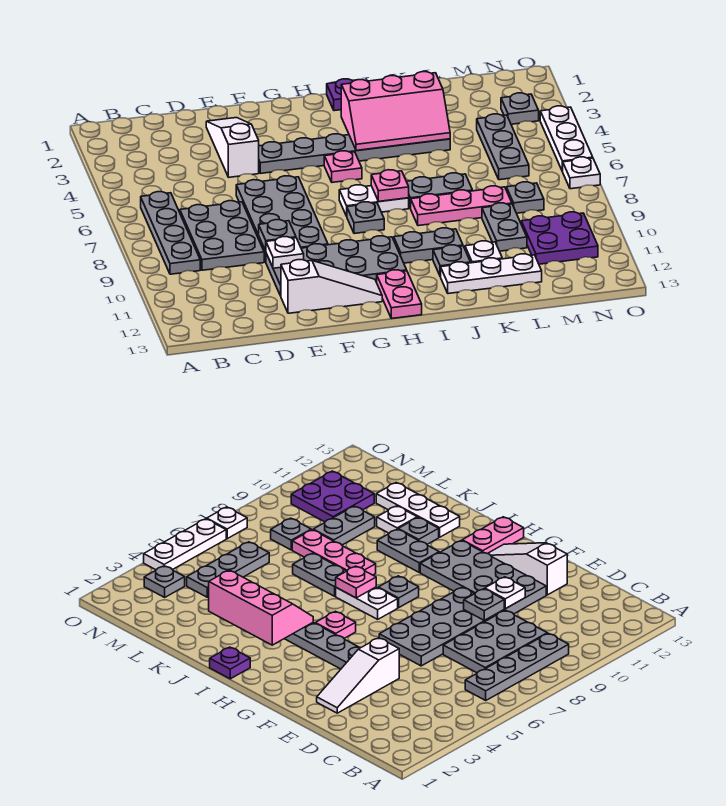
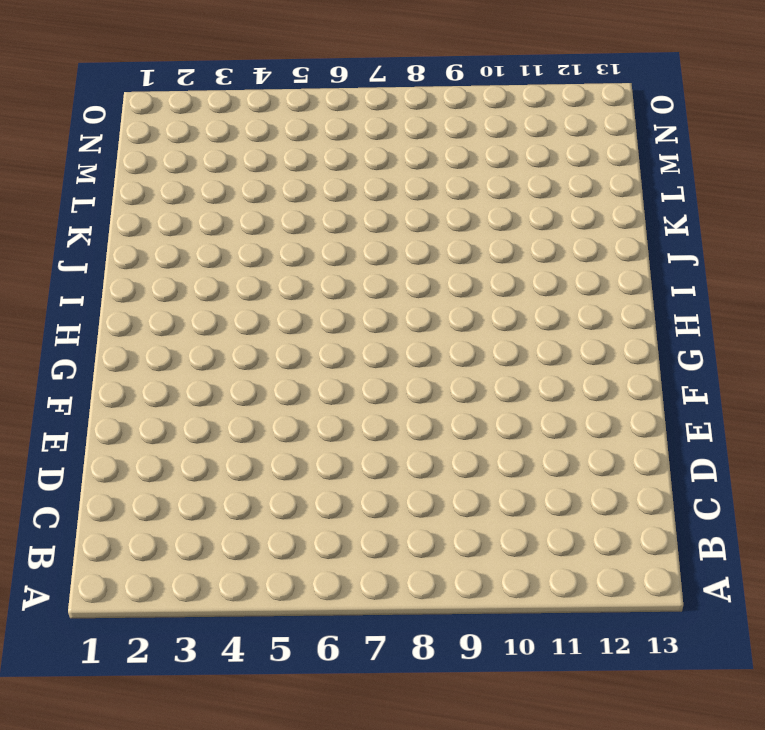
none -> grey plate B6:B9 level 1
none -> grey plate C7:D9 level 1
none -> white slope E2:E4 level 1 top 4

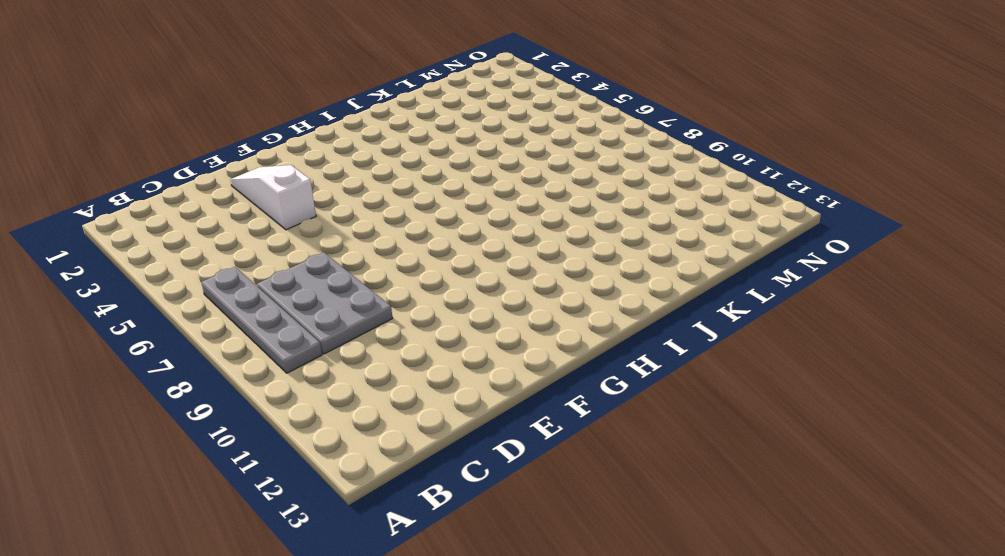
none -> grey plate E6:F9 level 1
none -> grey plate E10:H11 level 1
none -> white slope E12:G12 level 1 top E

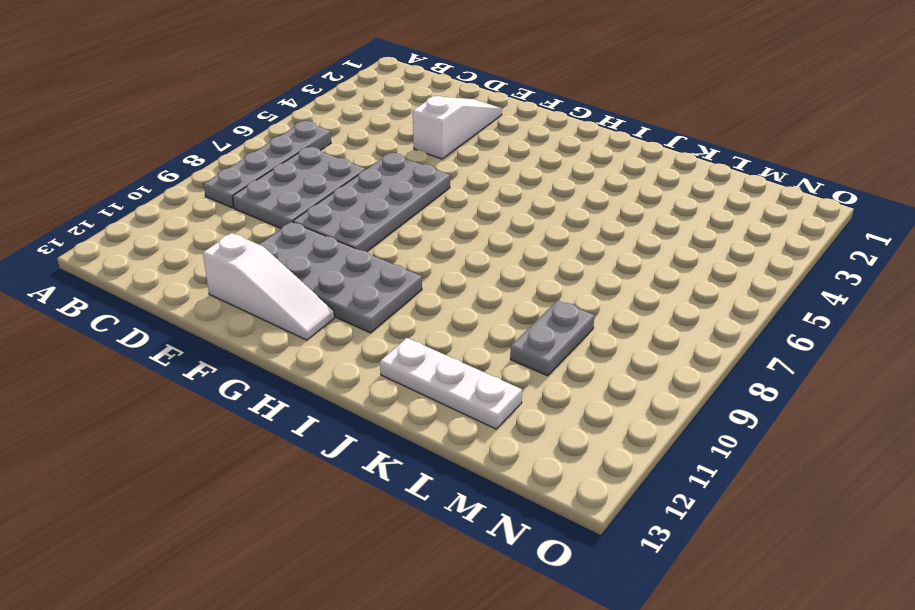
none -> grey plate F4:K4 level 1
none -> pink plate H5 level 1
none -> white plate H7:I7 level 1

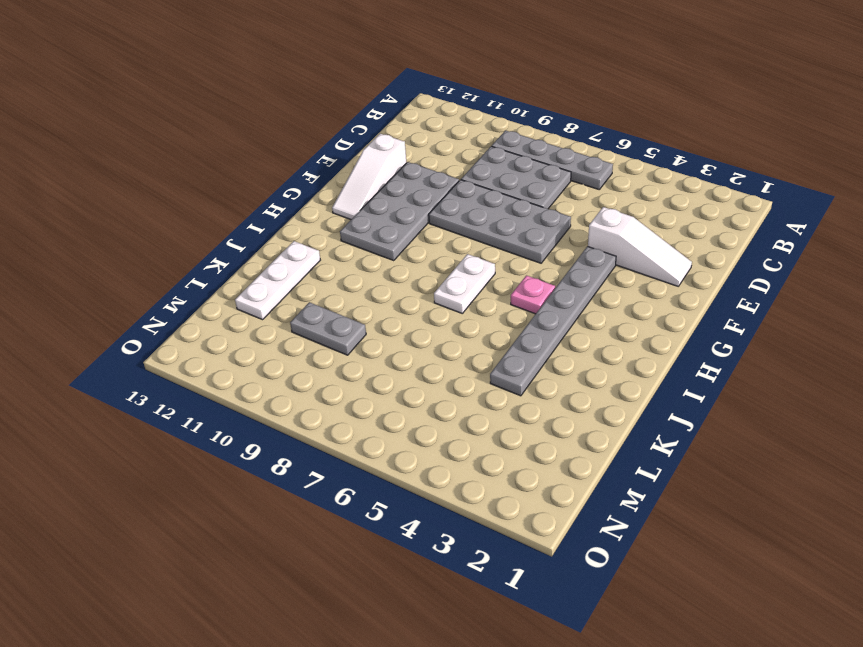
none -> grey plate H8 level 1
none -> pink plate H12:H13 level 1
none -> purple plate I1 level 1

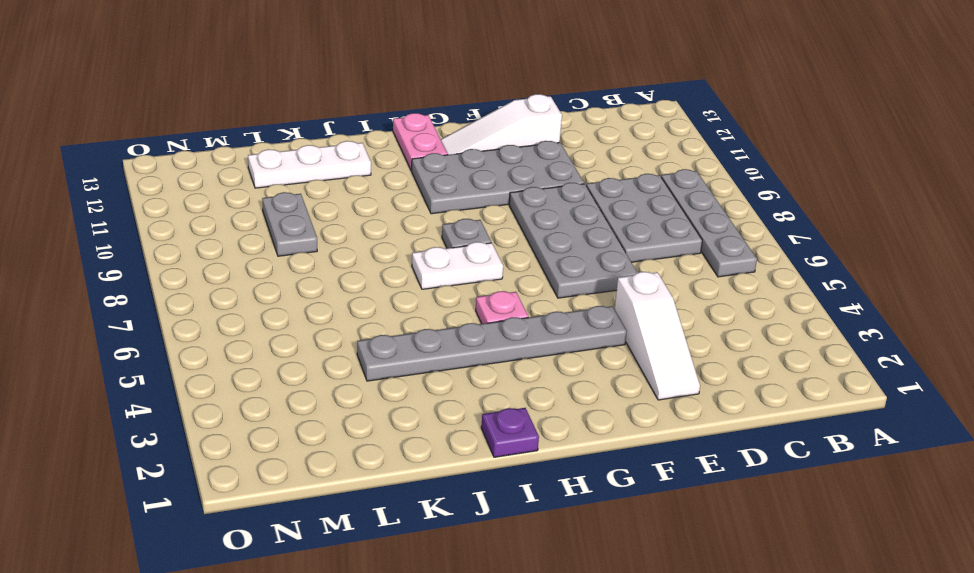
none -> grey plate I10:J10 level 1
none -> grey plate J7:K7 level 1
none -> pink plate J8:L8 level 1

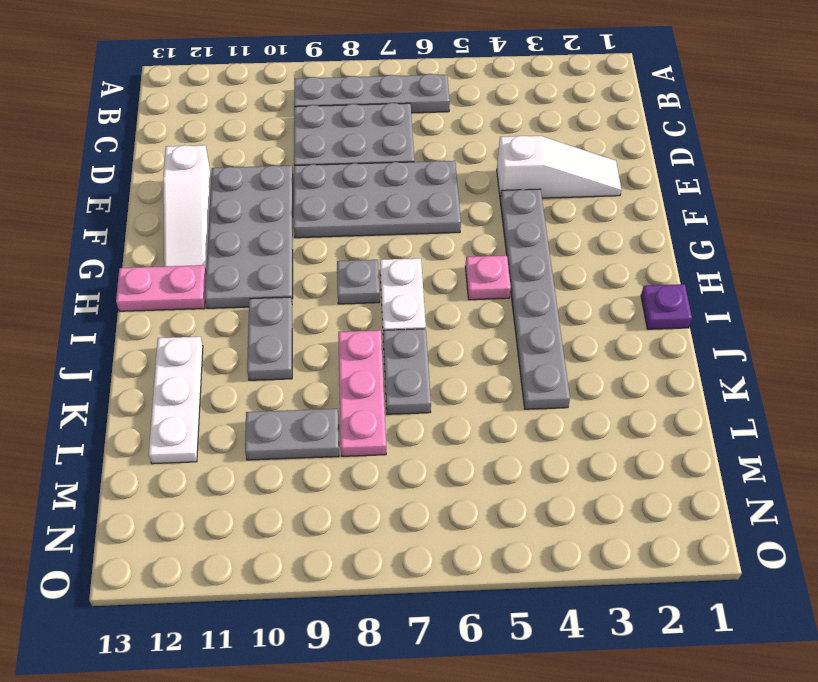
none -> grey plate J11 level 1
none -> white plate K11 level 1
none -> grey plate M4:M6 level 1

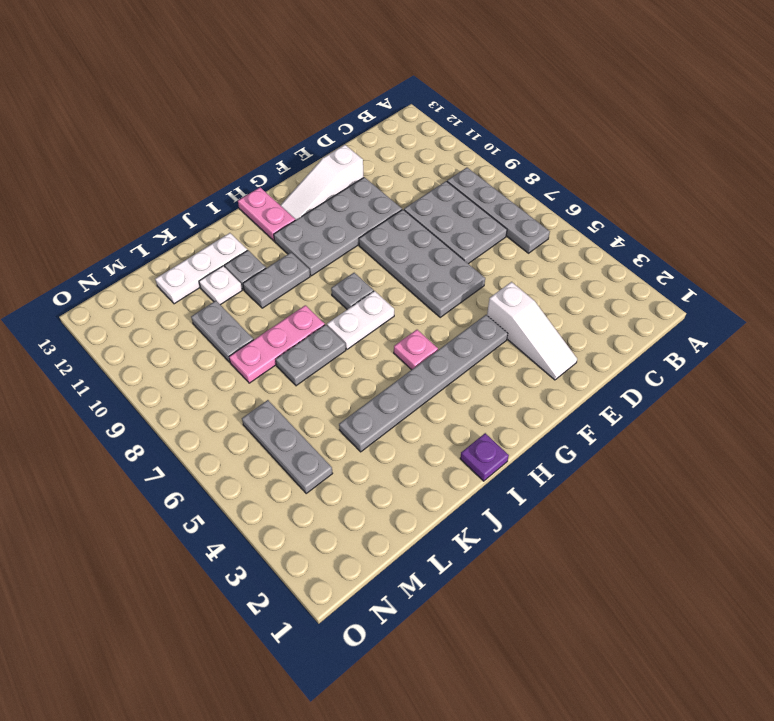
none -> grey plate M8 level 1
none -> purple plate M10:N11 level 1
none -> grey plate N3 level 1

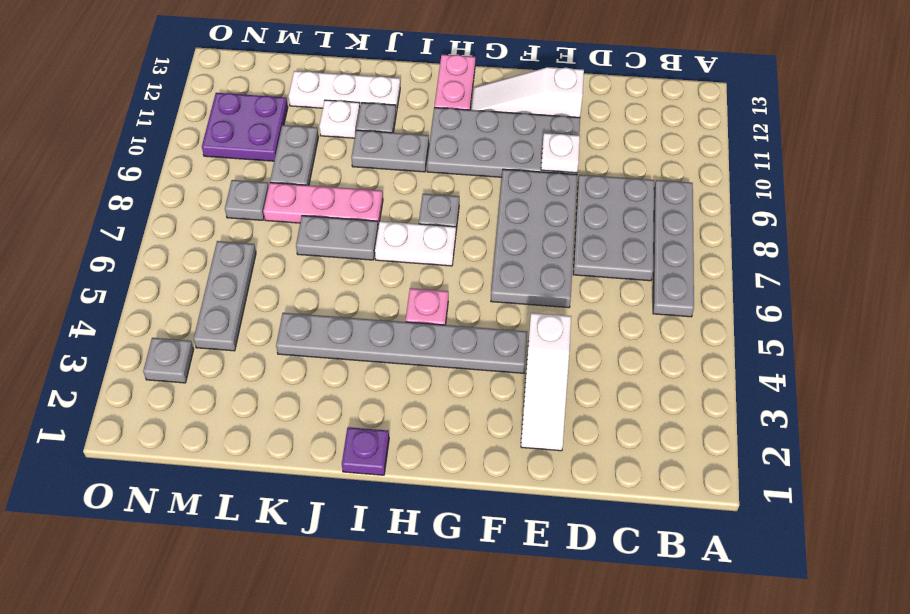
none -> white plate O4:O6 level 1
none -> white plate O7 level 1
none -> grey plate E9 level 2

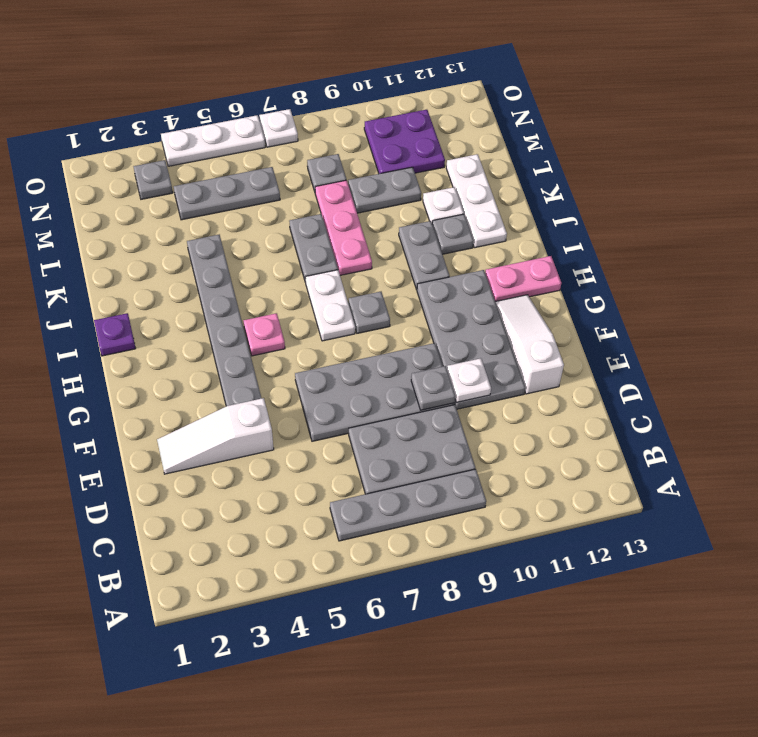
none -> pink slope I3:K4 level 2 top 3
none -> pink plate I7 level 2

